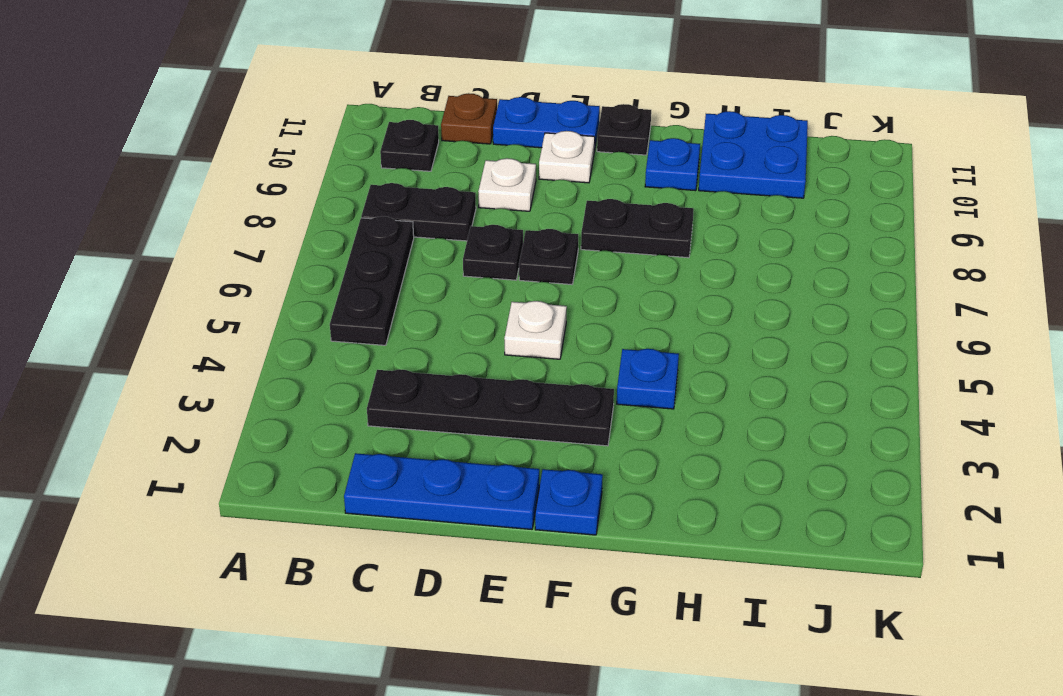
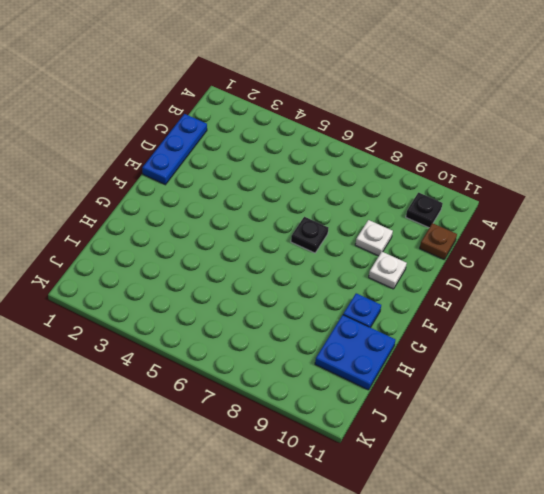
none -> black plate B5:B7 level 1
none -> black plate B8:C8 level 1
none -> black plate C3:F3 level 1

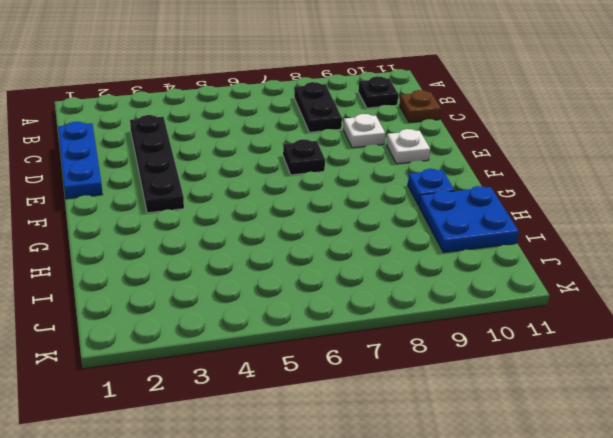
none -> black plate B5:B7 level 1
none -> black plate D7 level 1
none -> blue plate D11:E11 level 1

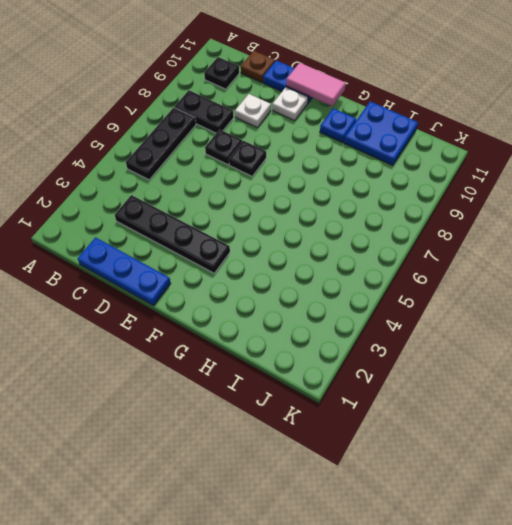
pink tile E11:F11 level 2 -> none
none -> white plate E5 level 1
none -> blue plate F1 level 1
none -> black plate F8:G8 level 1

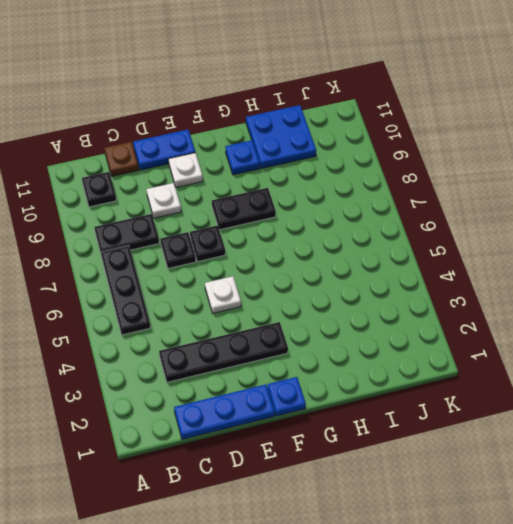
none -> black plate F11 level 1
none -> blue plate G4 level 1

